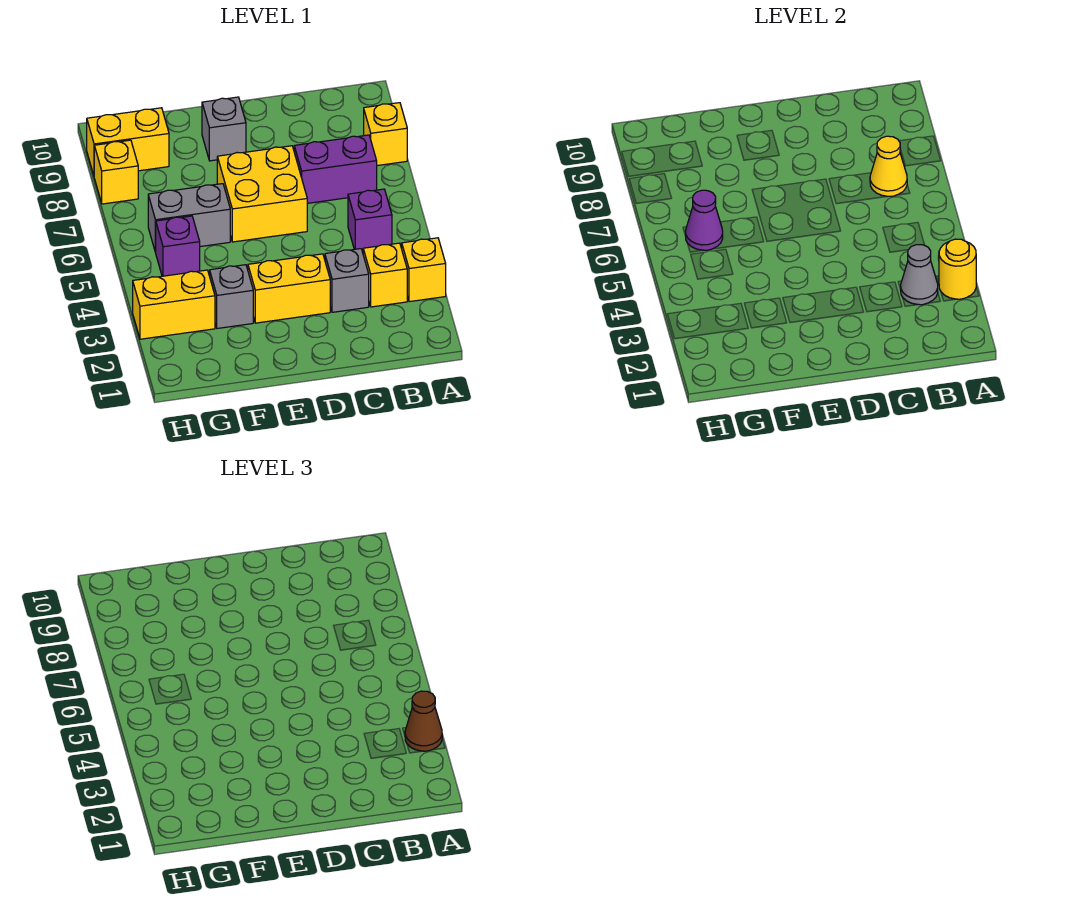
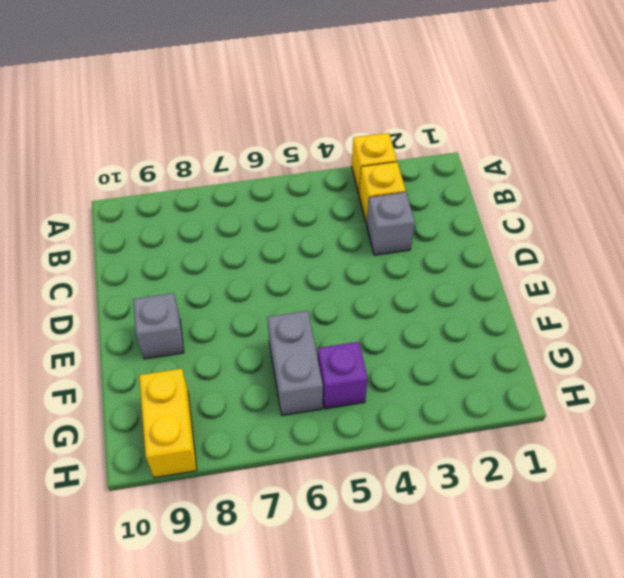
none -> yellow brick A8 level 1
none -> purple brick B5 level 1
none -> purple brick B7:C7 level 1

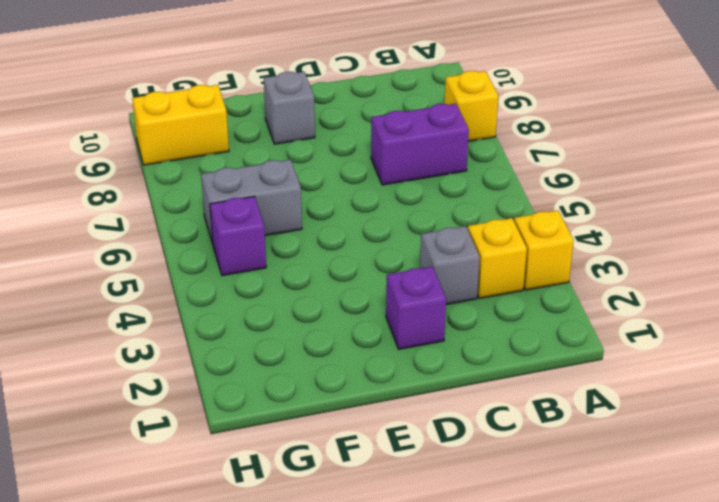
purple brick D2 level 1 -> purple brick B5 level 1
none -> yellow brick D3:E3 level 1
none -> yellow brick D6:E7 level 1
none -> grey brick F3 level 1

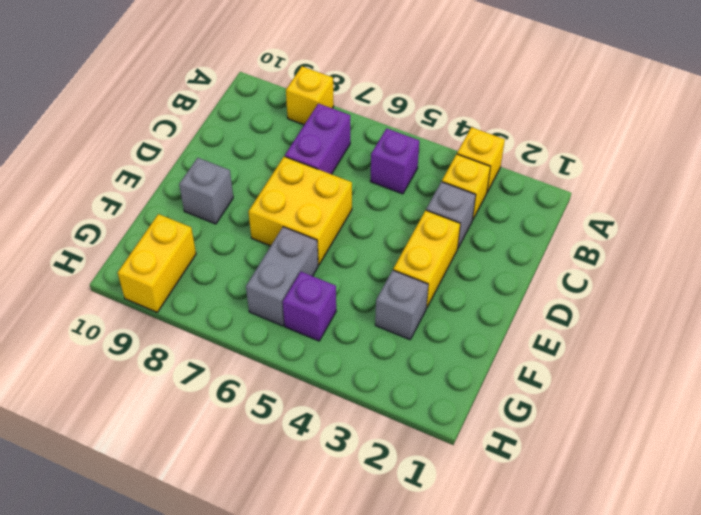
none -> yellow brick G3:H3 level 1
none -> yellow brick H8 level 1
none -> yellow round brick A3 level 2

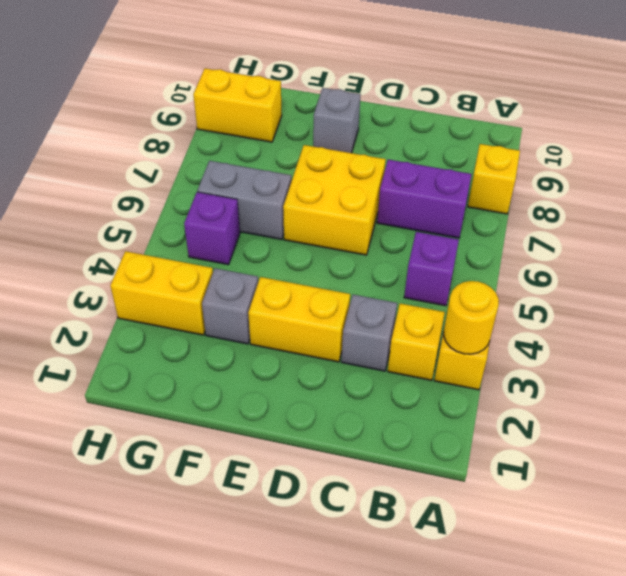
none -> yellow brick H8 level 1
none -> grey cone B3 level 2
none -> yellow cone B7 level 2

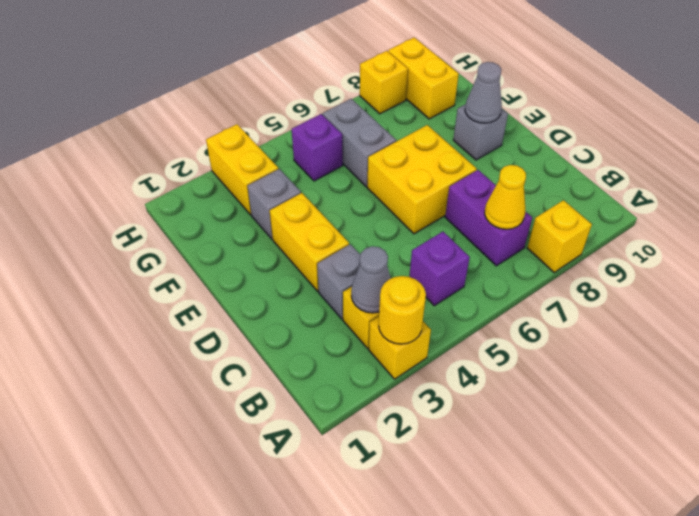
grey cone E9 level 2 -> none
none -> purple cone G6 level 2
none -> brown cone A3 level 3

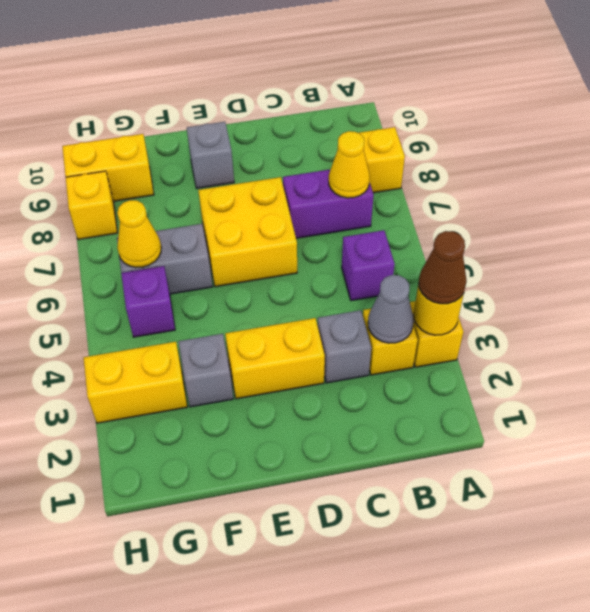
yellow cone G6 level 2 -> purple cone G6 level 2

